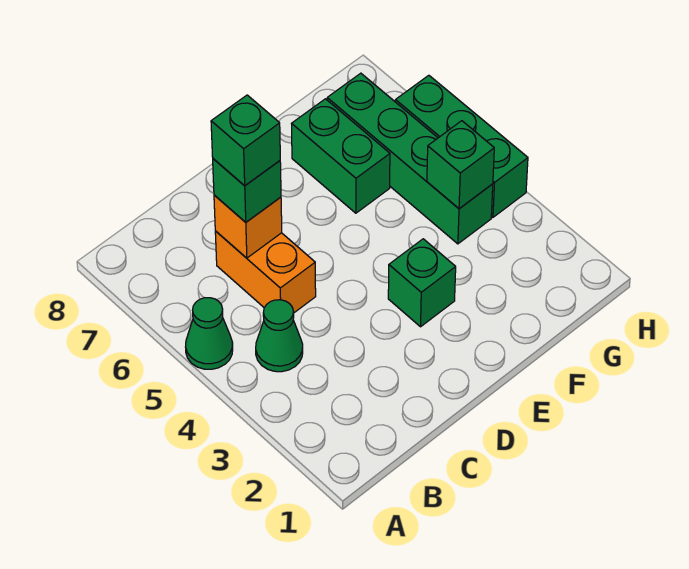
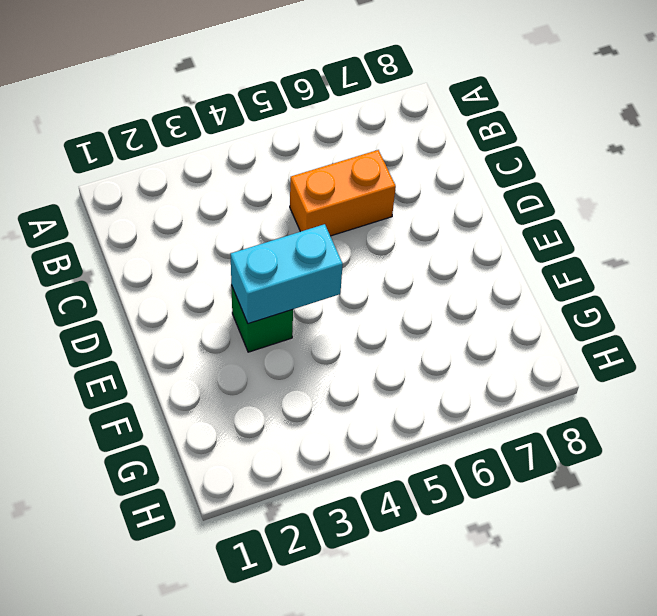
cyan brick E3:E4 level 2 -> none
none -> green cone A5 level 1
none -> green cone B4 level 1

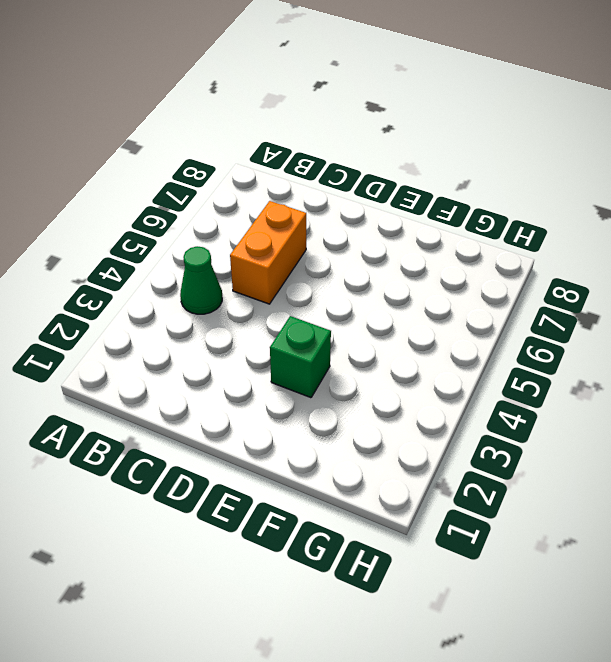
none -> green cone A5 level 1
none -> green brick F6:F7 level 1

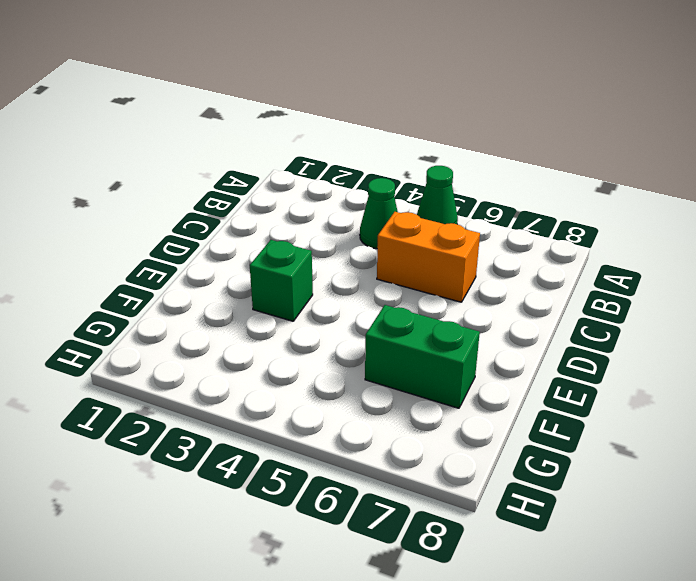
none -> green brick G4:G7 level 1
none -> green brick H4:H6 level 1

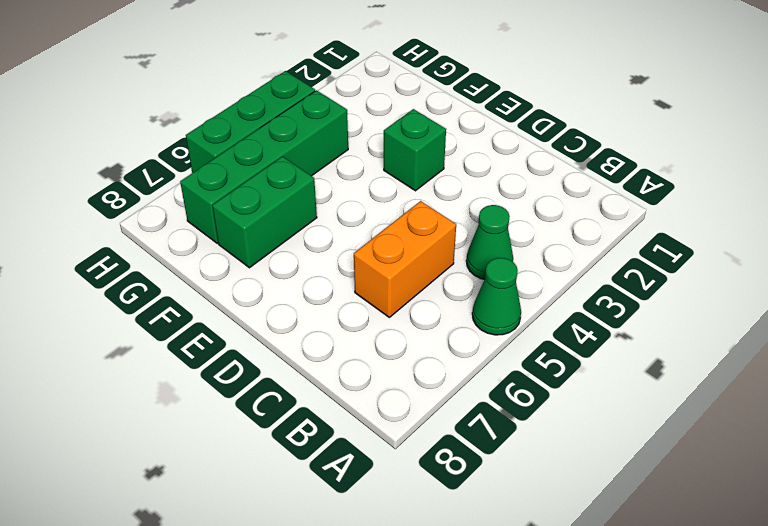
none -> orange brick C6 level 2
none -> green brick G4 level 2

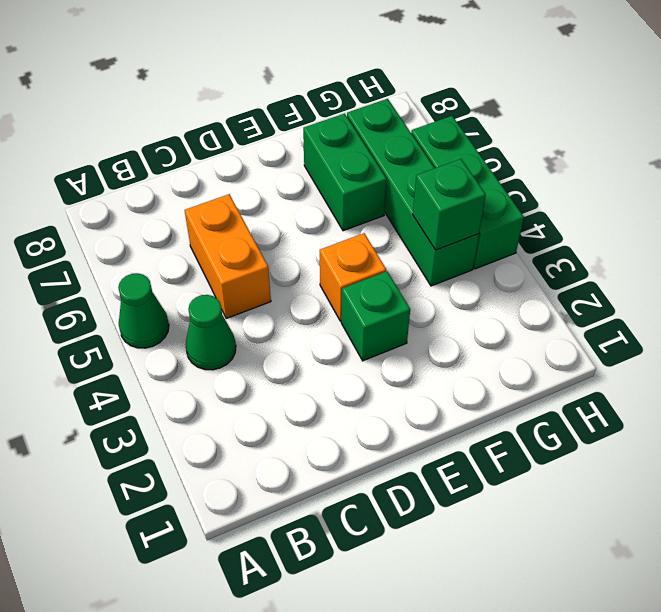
orange brick E4 level 1 -> orange brick C6 level 2
none -> green brick C6 level 3
none -> green brick C6 level 4

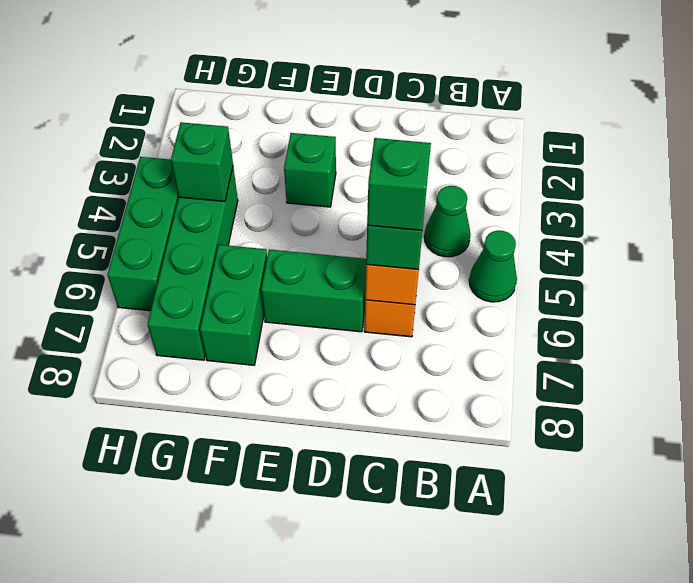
green brick D6:E6 level 1 -> none

